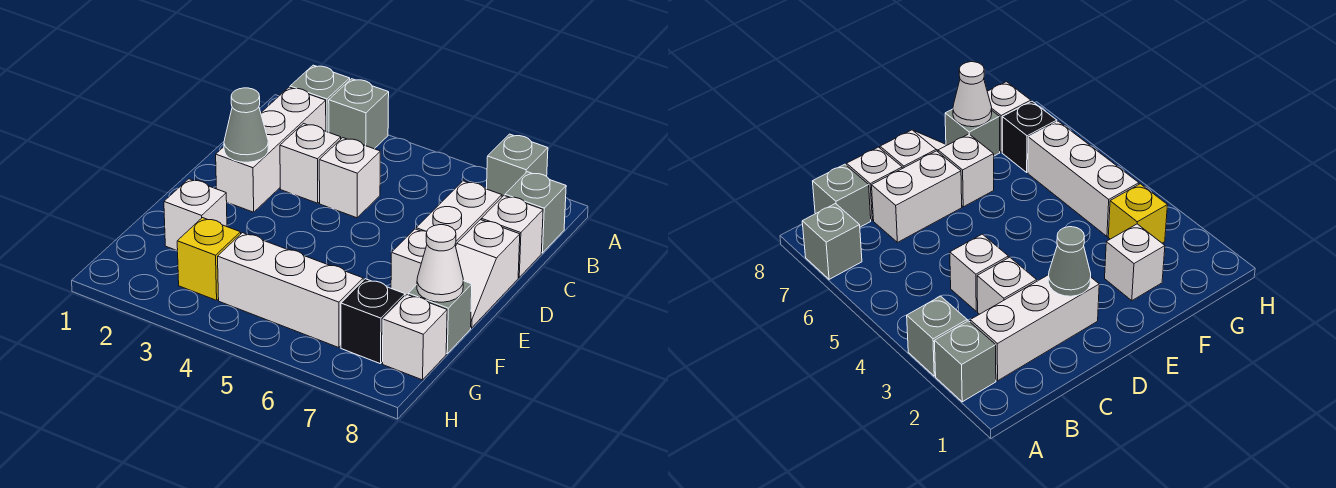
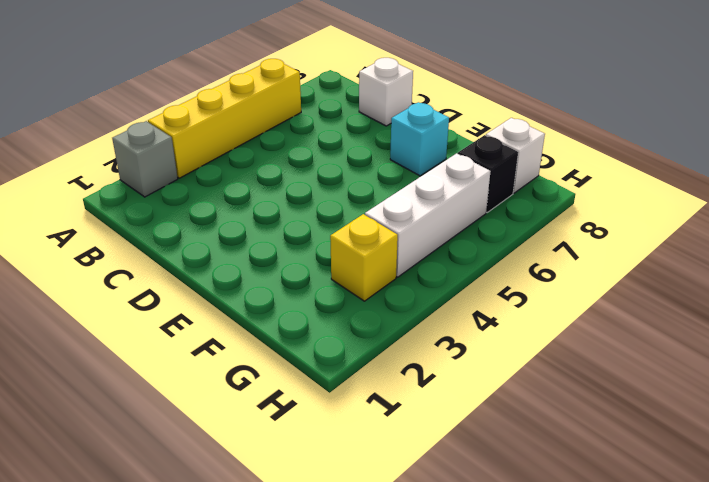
yellow brick A3:A6 level 1 -> grey brick A3 level 1
cyan brick E7 level 1 -> white brick E7 level 1
none -> grey brick A7 level 1
none -> white brick B2:D2 level 1
none -> grey brick B8 level 1

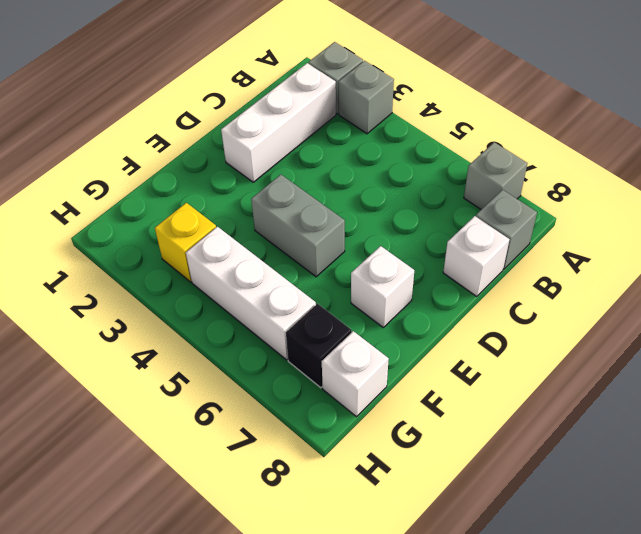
grey brick E4:E5 level 1 -> none
none -> white brick C3 level 1
none -> white brick C4 level 1
none -> white brick C7:D7 level 1

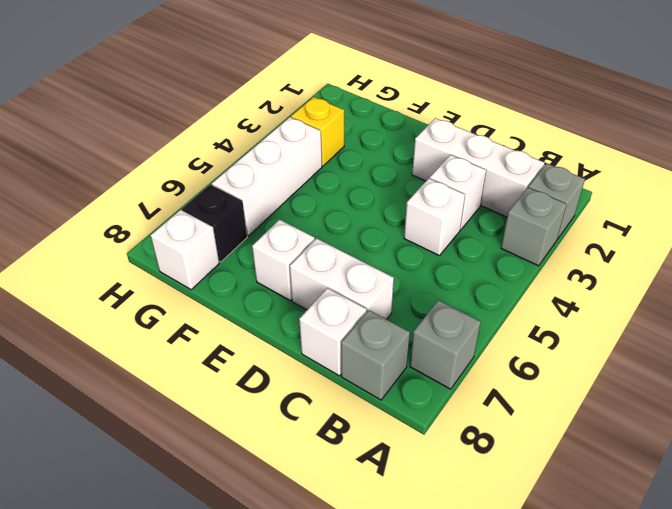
none -> white slope D8:E8 level 1 top D
none -> white brick F2 level 1
none -> grey brick F8 level 1

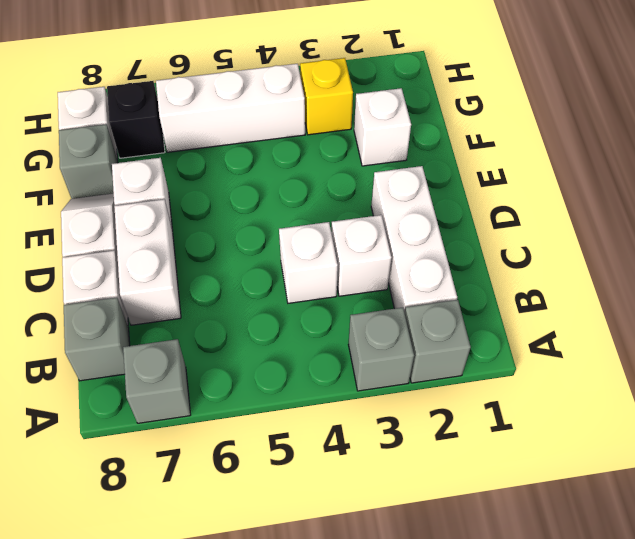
none -> grey cone D2 level 2
none -> white cone F8 level 2

